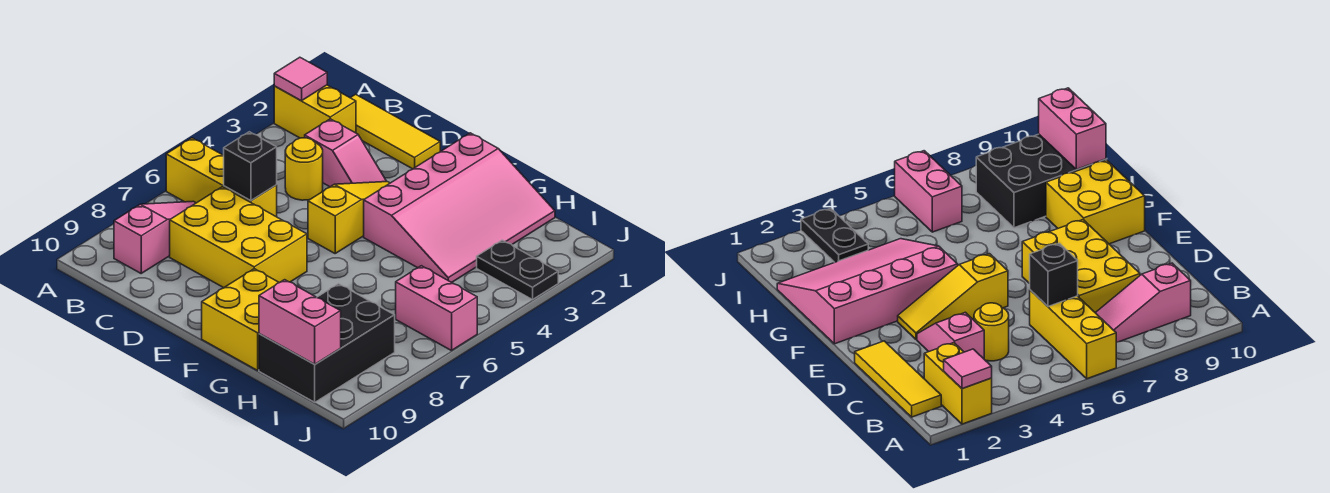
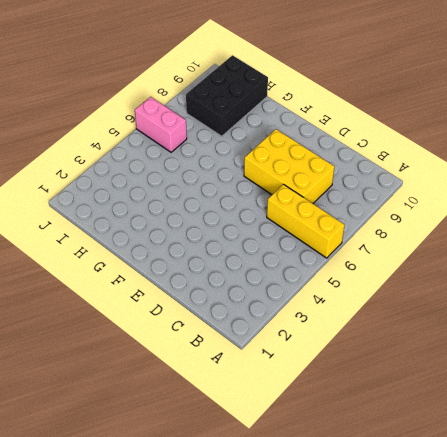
none -> yellow brick A2:B2 level 1
none -> yellow tile B1:D1 level 1
none -> pink slope B7:B9 level 1 top 9

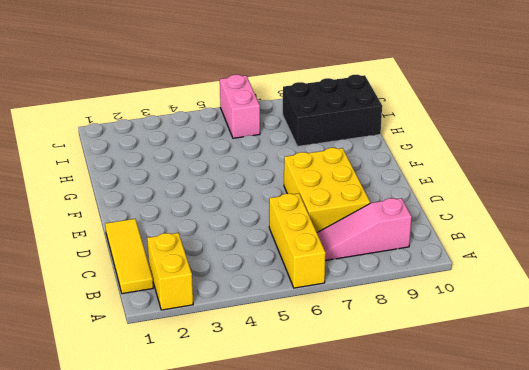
none -> pink slope C3:D3 level 1 top C
none -> yellow round brick C4 level 1
none -> yellow slope E3:E5 level 1 top 5

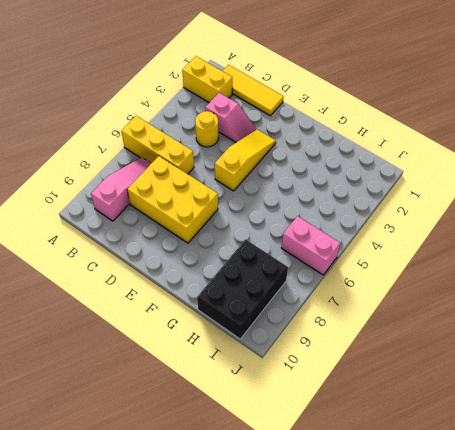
none -> pink slope F1:H4 level 1 top F
none -> yellow brick F9:G10 level 1
none -> black plate I3:J3 level 1

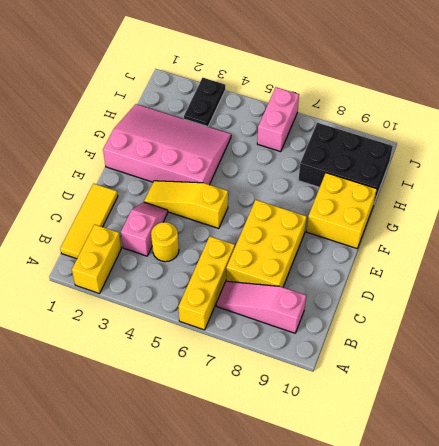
none -> pink tile A2 level 2
none -> black brick C6 level 2
none -> pink brick H10:I10 level 2

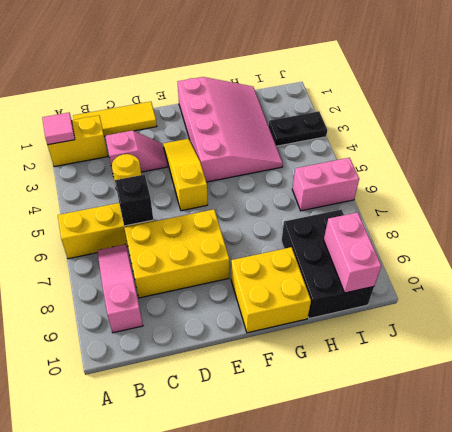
pink brick I9:I10 level 2 -> pink brick H10:I10 level 2

